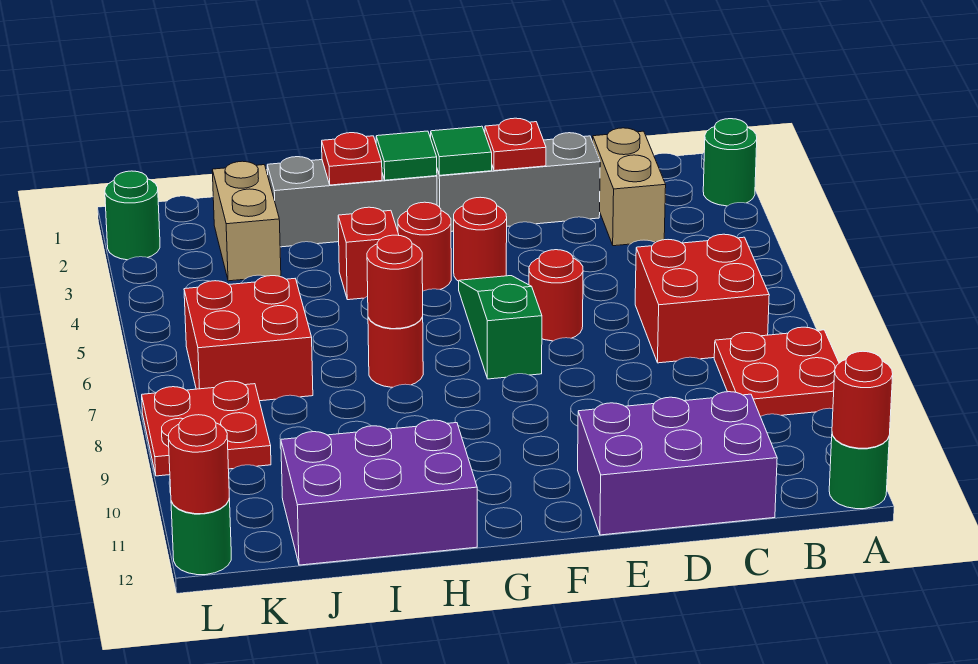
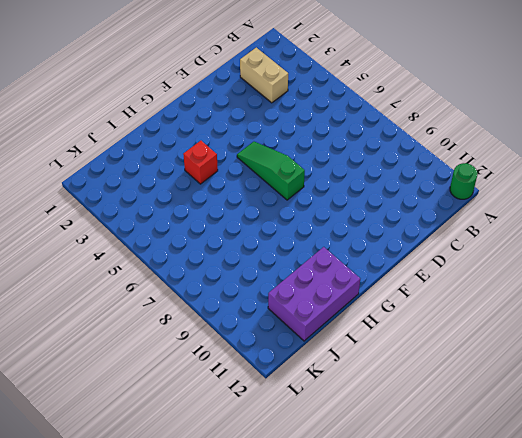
none -> green round brick A2 level 1
none -> red plate A8:B9 level 1
none -> red brick B6:C7 level 1

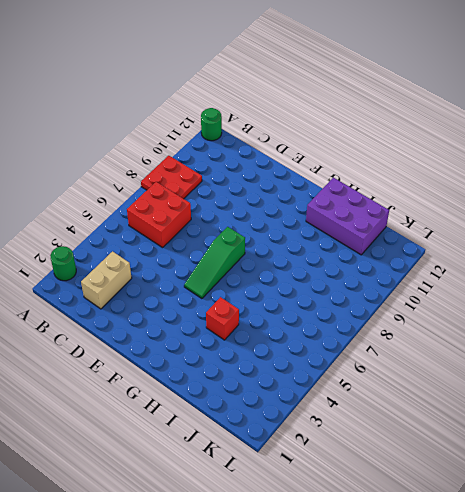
none -> purple brick C11:E12 level 1
none -> grey brick D2:F2 level 1
none -> red round brick E6 level 1

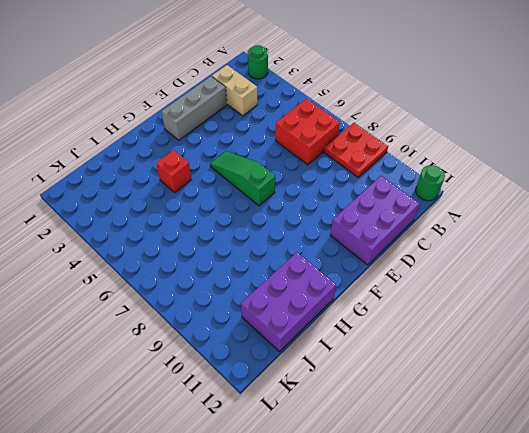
none -> red round brick E6 level 1
none -> red round brick F4 level 1
none -> grey brick G2:I2 level 1

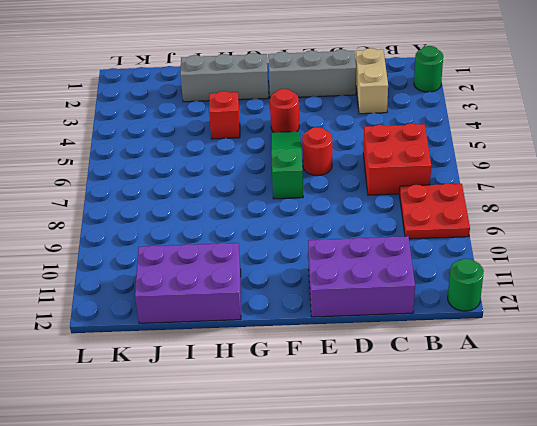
none -> red round brick G4 level 1
none -> red round brick H7 level 1
none -> tan brick J2:J3 level 1

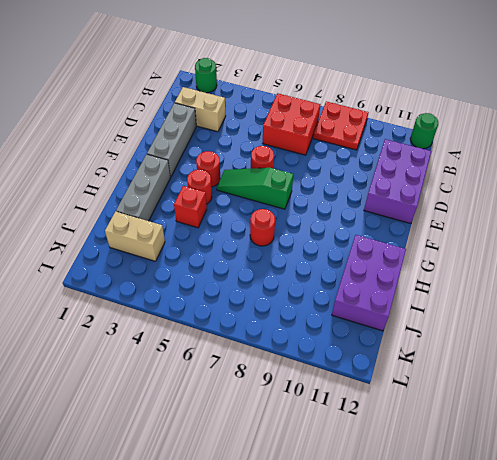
none -> red brick J6:K7 level 1
none -> red plate K8:L9 level 1
none -> green round brick L2 level 1

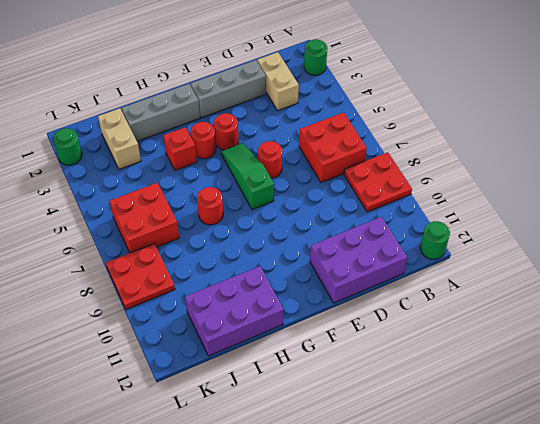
none -> green round brick L12 level 1
none -> red round brick A12 level 2
none -> red plate E2 level 2

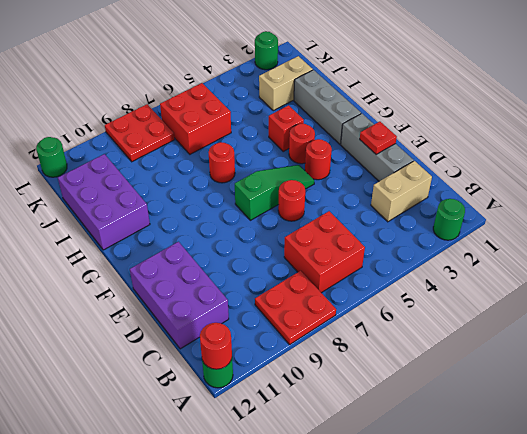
none -> green tile F2 level 2
none -> green tile G2 level 2
none -> red plate H2 level 2

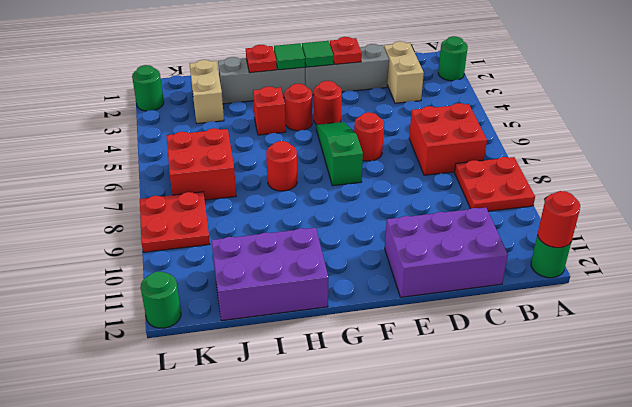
none -> red round brick H7 level 2
none -> red round brick L12 level 2

